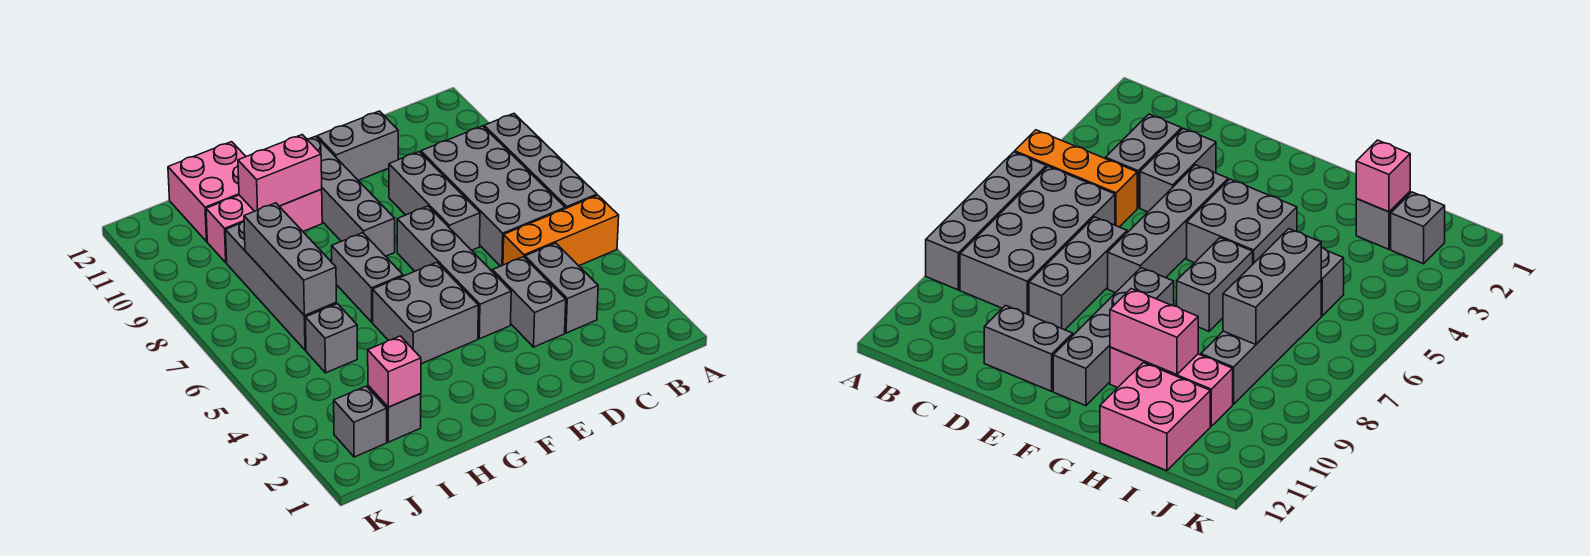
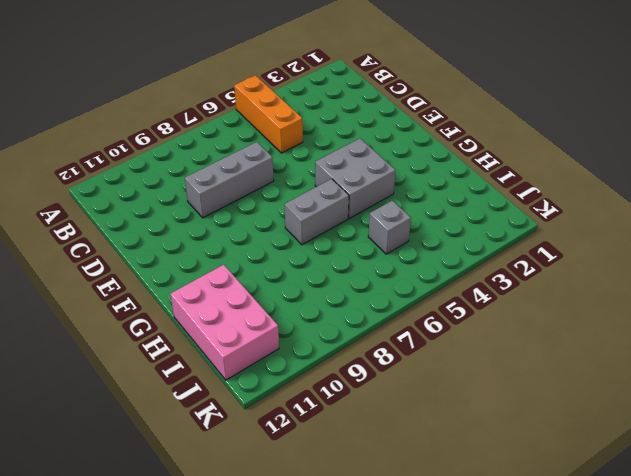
pink brick H11:J12 level 1 -> pink brick H11:I12 level 1
none -> grey brick A6:A9 level 1
none -> grey brick B6:C9 level 1
none -> grey brick C3:C4 level 1

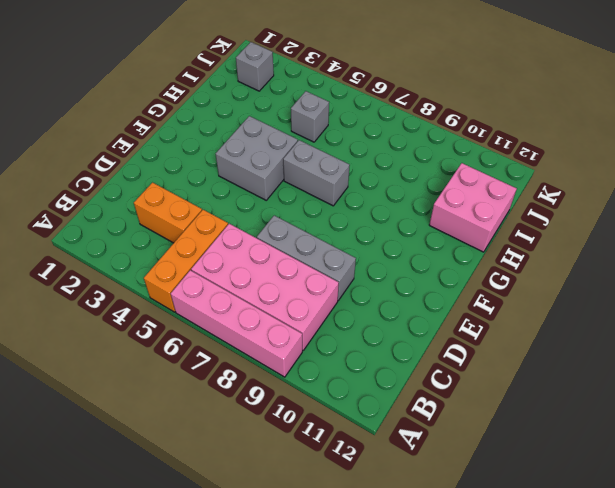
pink brick A6:A9 level 1 -> grey brick A6:A9 level 1
pink brick B6:C9 level 1 -> grey brick B6:C9 level 1
orange brick C3:C4 level 1 -> grey brick C3:C4 level 1
none -> grey brick D3:D4 level 1
none -> grey brick D11:E11 level 1
none -> grey brick E4:E7 level 1

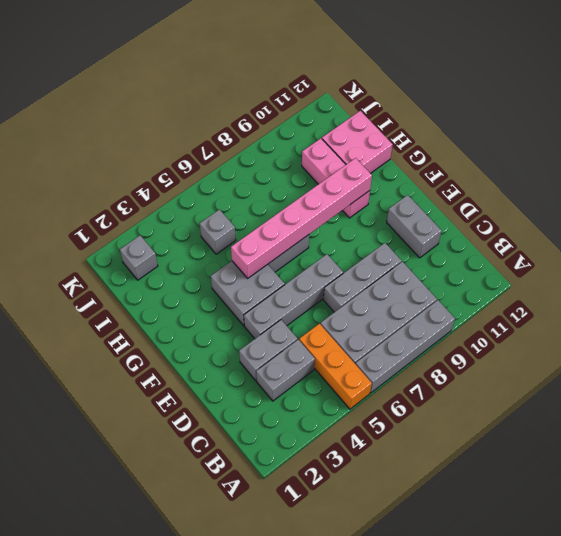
pink brick G5:G10 level 2 -> pink brick G10:H10 level 2
none -> grey brick F8:F11 level 1
none -> grey brick I2 level 1
none -> grey brick I6:I9 level 1

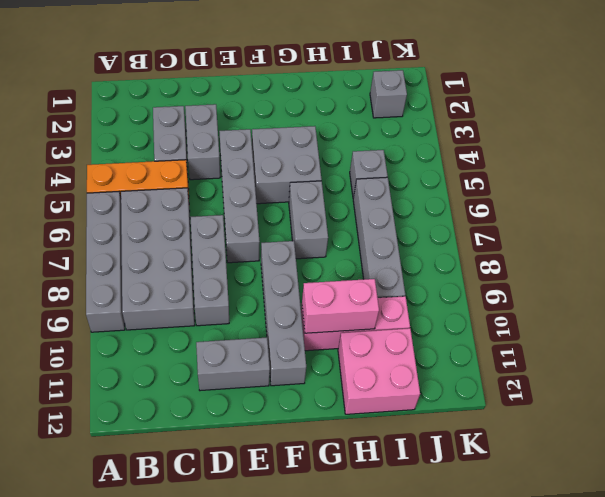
none -> grey brick I2 level 1
none -> pink brick I2 level 2
none -> grey brick I6:I8 level 2

